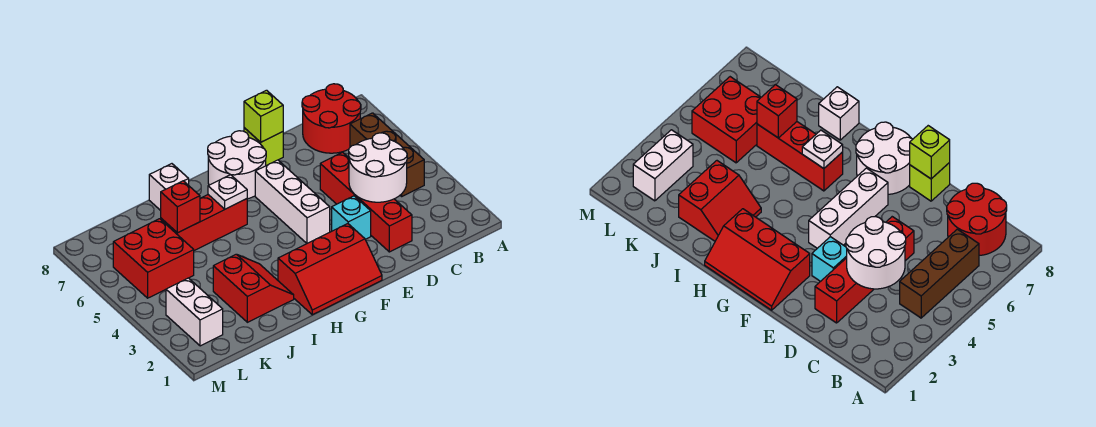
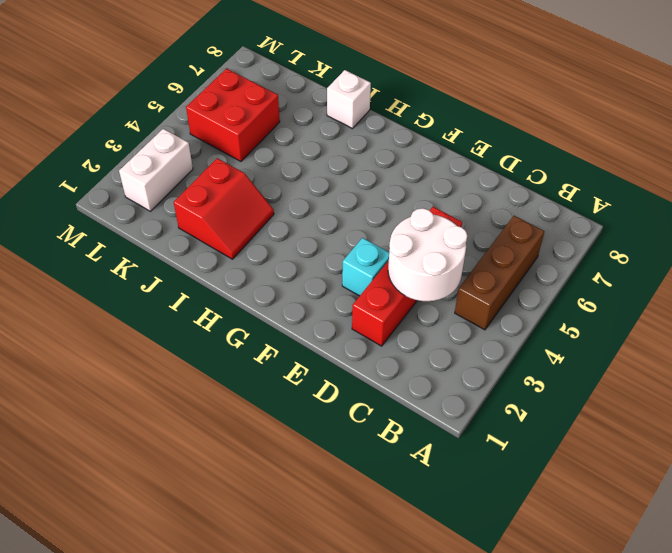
none -> red round brick B7:C8 level 1
none -> lime brick E8 level 1
none -> red slope F1:H2 level 1 top 2

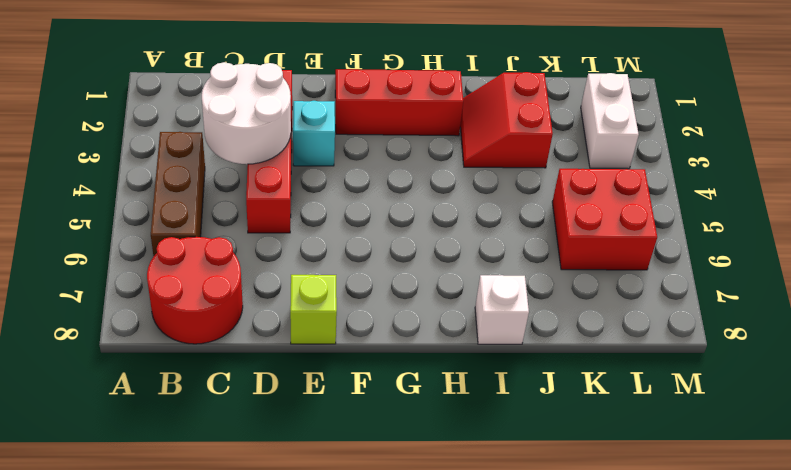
none -> white brick F4:F6 level 1
none -> white round brick F7:G8 level 1
none -> red brick H6:J6 level 1

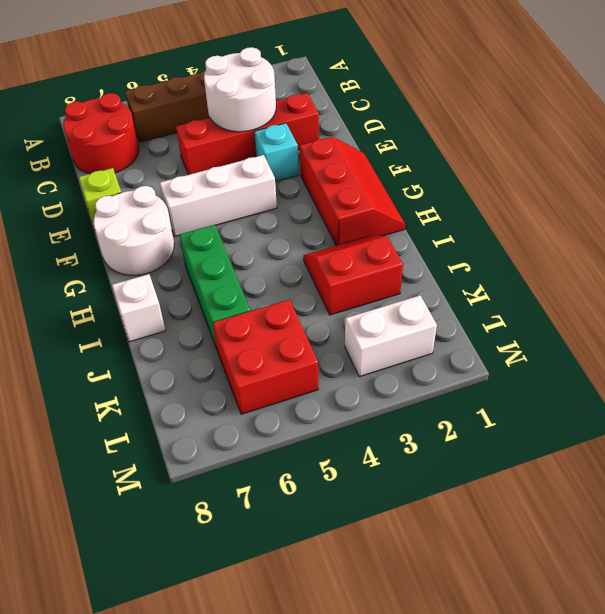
green brick H6:J6 level 1 -> red brick H6:J6 level 1
none -> lime brick E8 level 2
none -> white plate H6 level 2
none -> red brick J6 level 2

